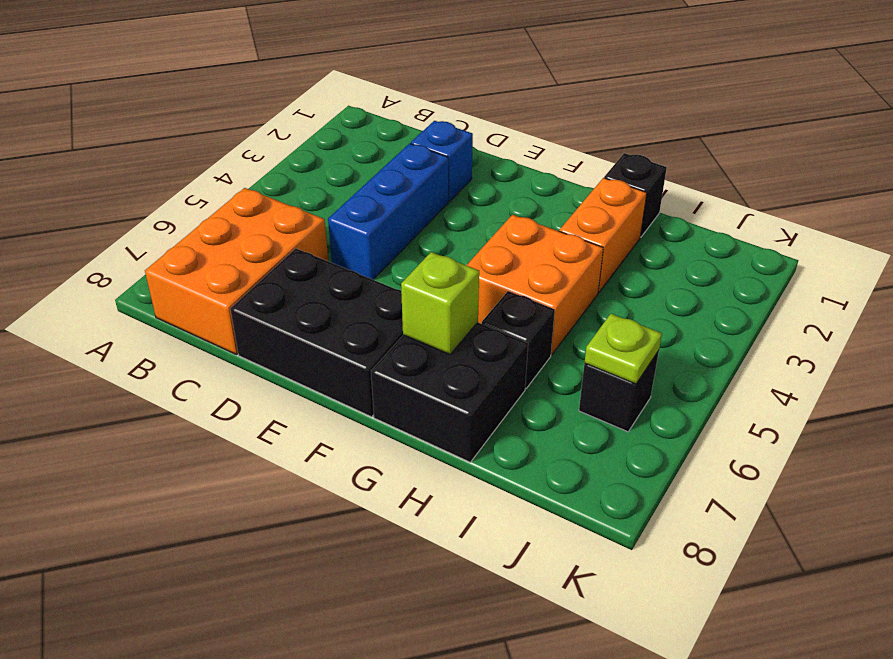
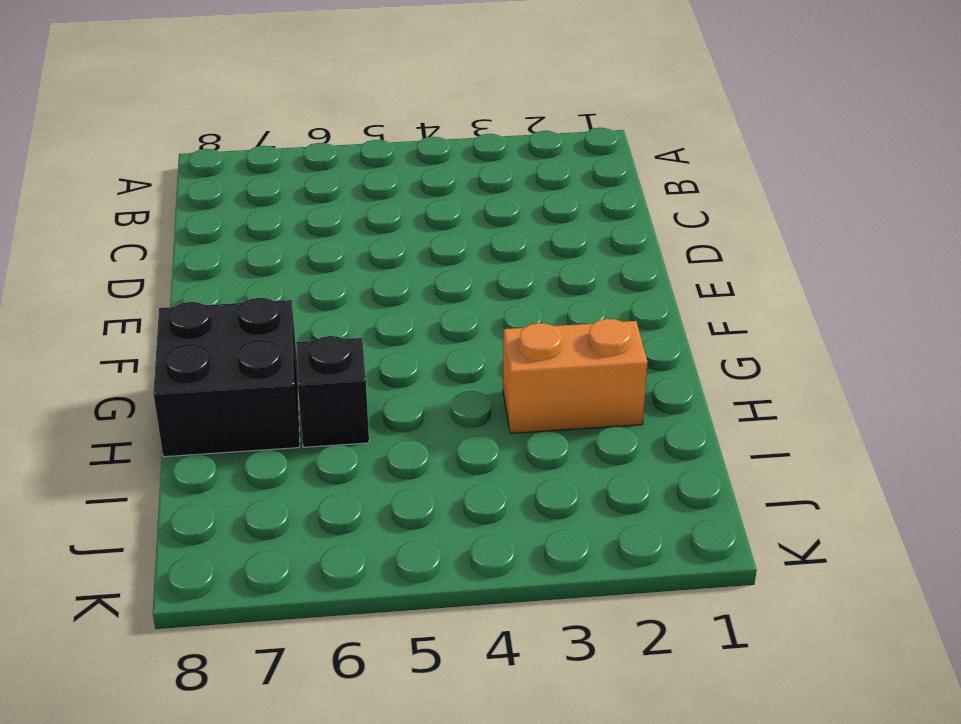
none -> orange brick B6:C8 level 1
none -> blue brick D2 level 1
none -> blue brick D3:D5 level 1

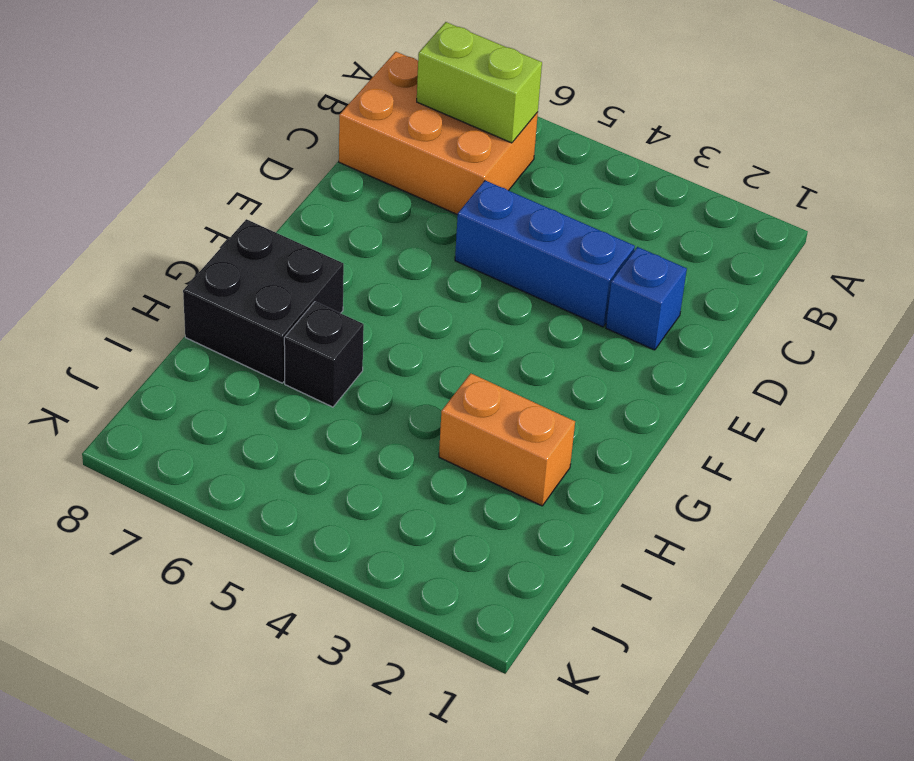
lime brick B6:B7 level 2 -> none
none -> black brick D7:F8 level 1
none -> orange brick G4:H5 level 1
none -> black brick H1 level 1

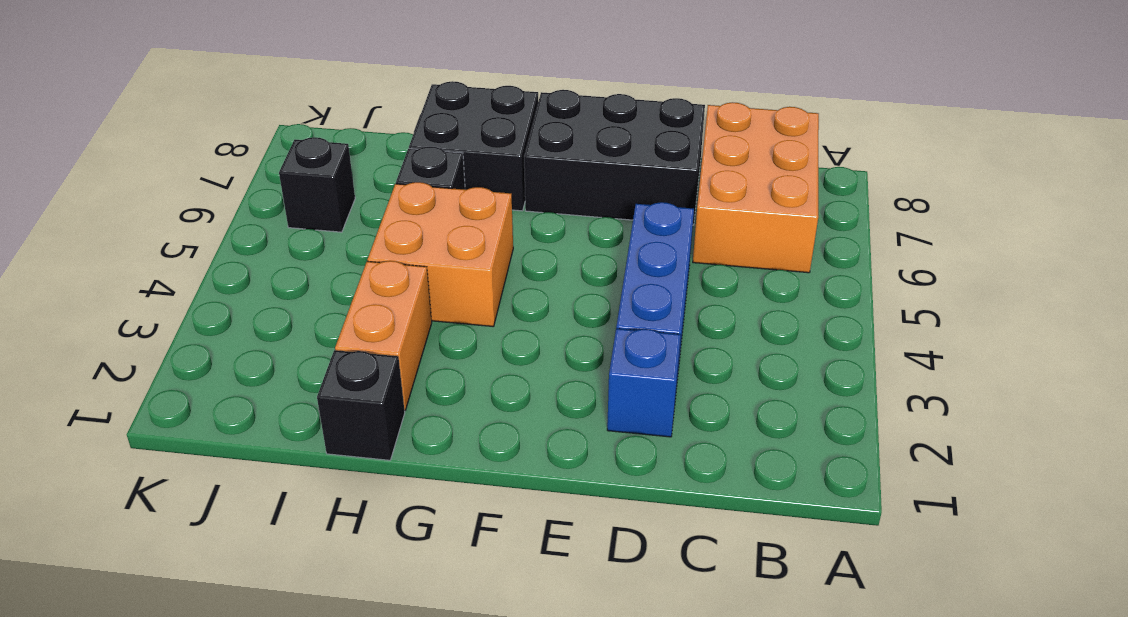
none -> lime brick G7 level 2
none -> lime plate J6 level 2

